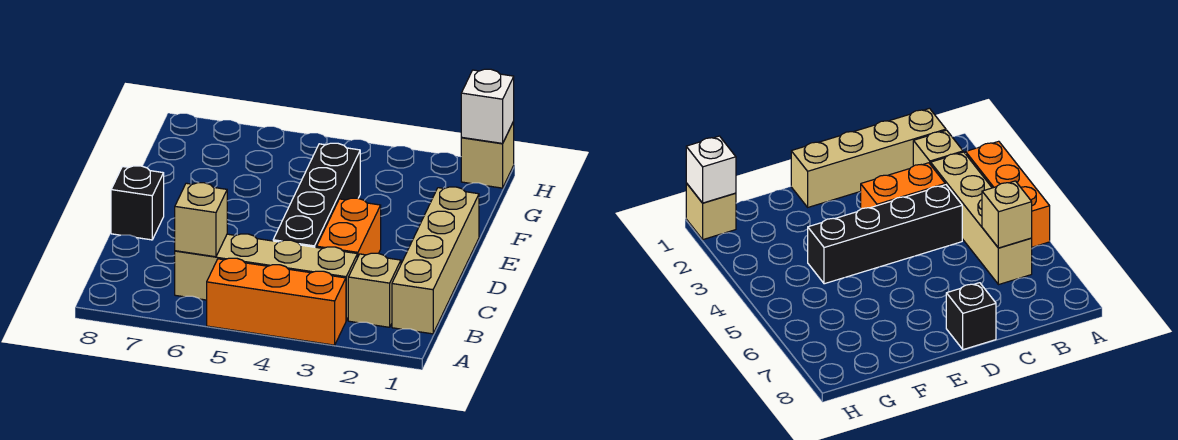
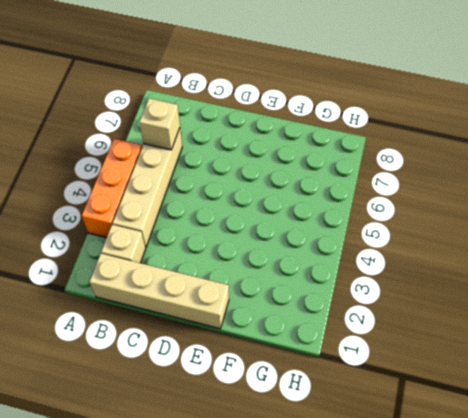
none -> orange brick C3:D3 level 1
none -> black brick C4:F4 level 1

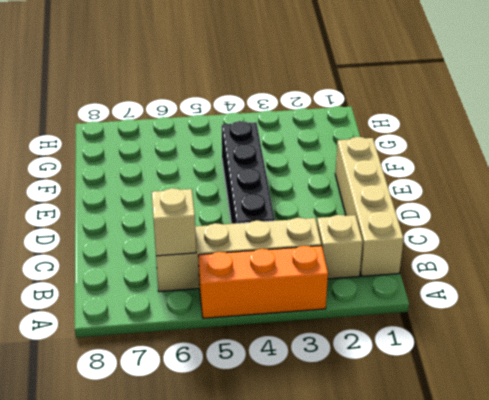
none -> orange brick C3:D3 level 1
none -> black brick D8 level 1

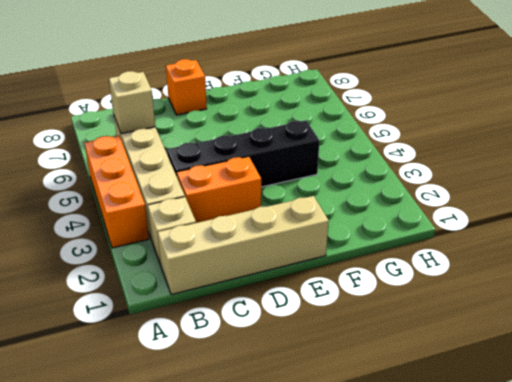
orange brick D8 level 1 -> black brick D8 level 1
none -> tan brick H1 level 1
none -> white brick H1 level 2

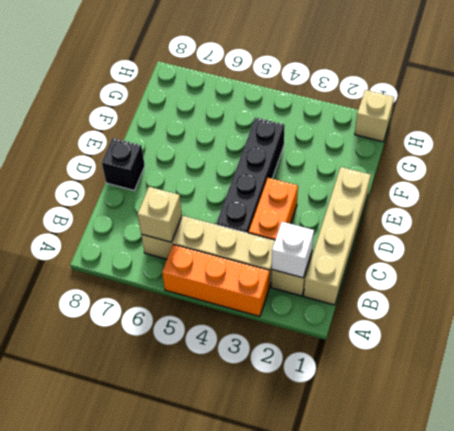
white brick B2 level 2 -> white brick H1 level 2

